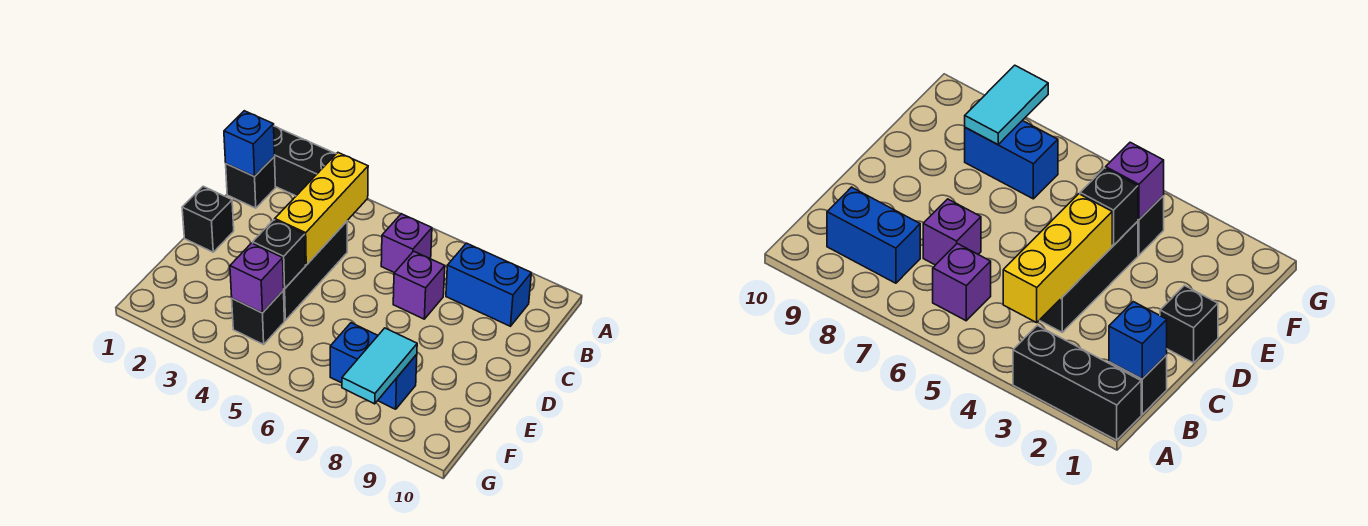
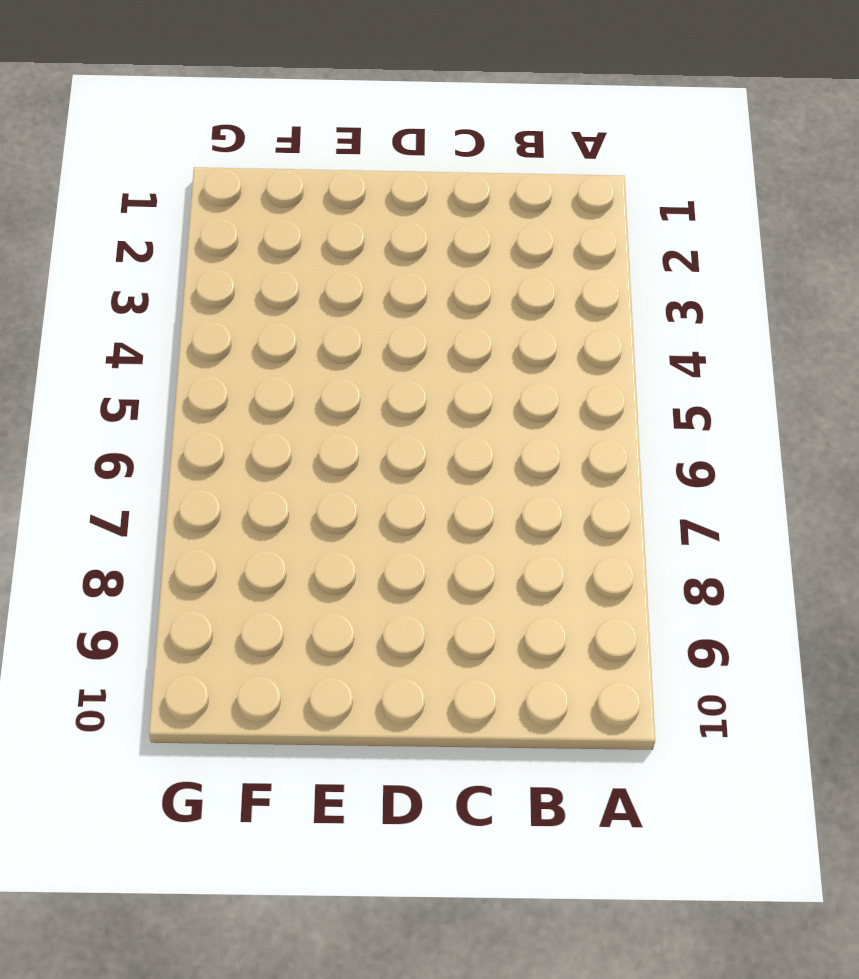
none -> black brick A1:A3 level 1
none -> black brick B1 level 1
none -> purple brick B6 level 1

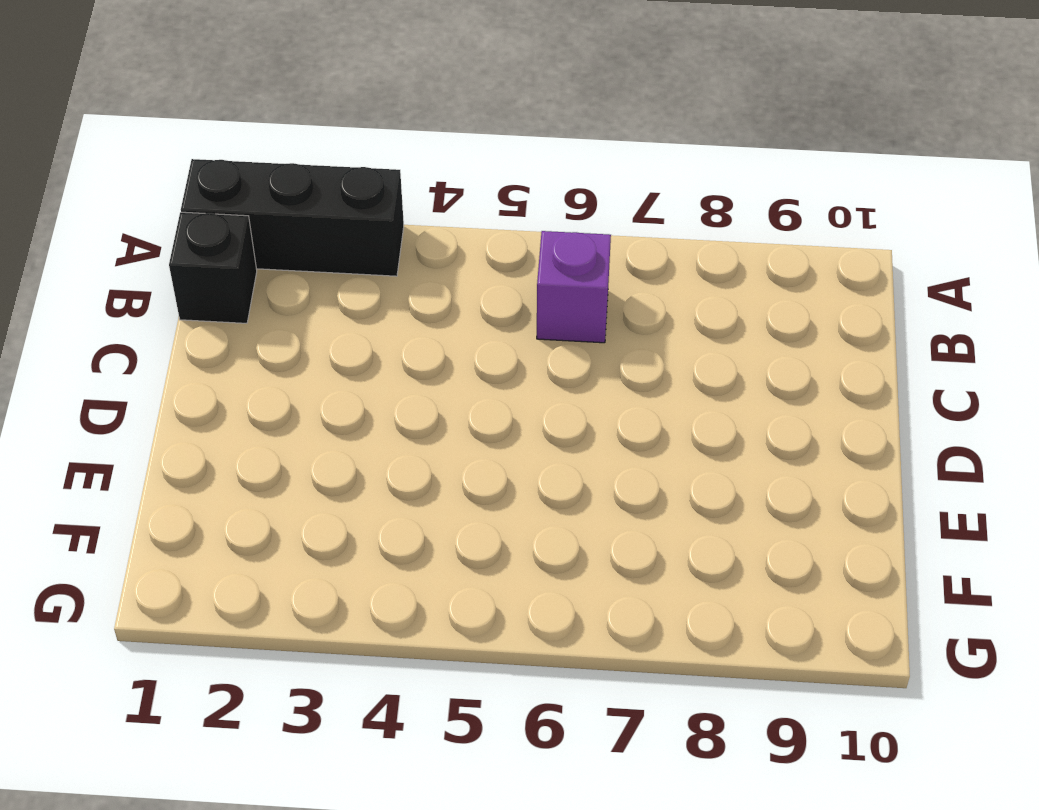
none -> blue brick B8:B9 level 1
none -> black brick C4:E4 level 1
none -> purple brick C7 level 1

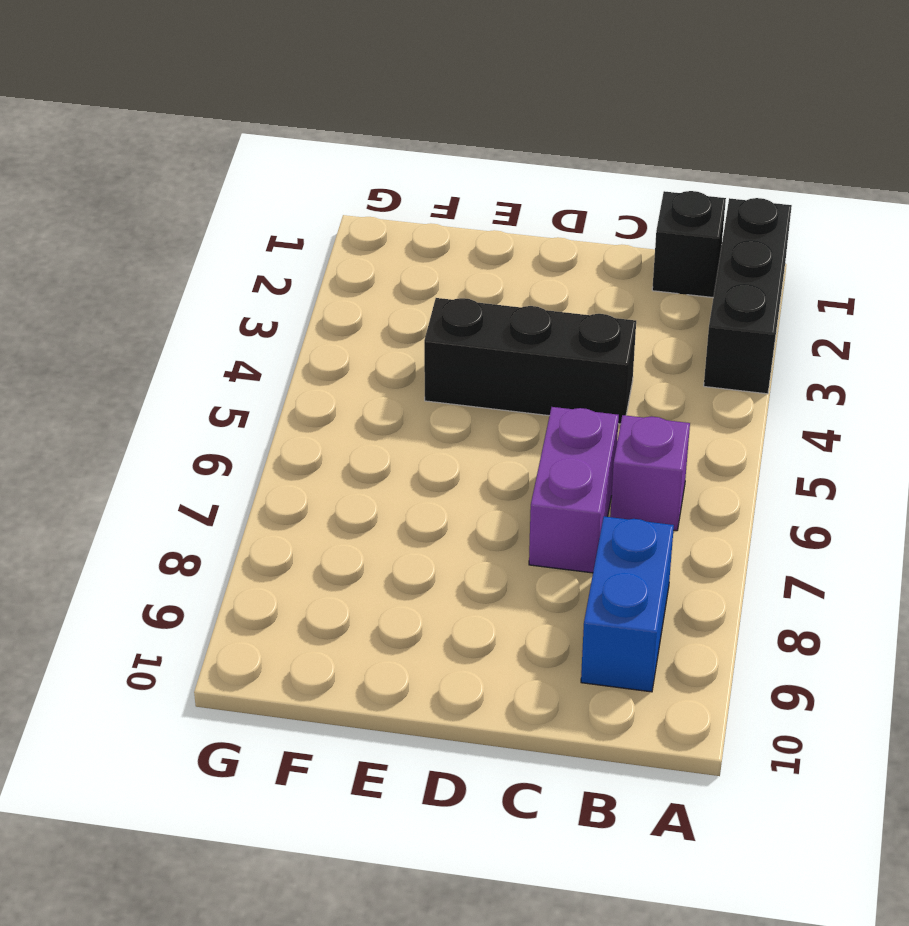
purple brick C6:C7 level 1 -> purple brick C7 level 1
none -> black brick D1 level 1
none -> black brick F4 level 1
none -> blue brick F7:F8 level 1

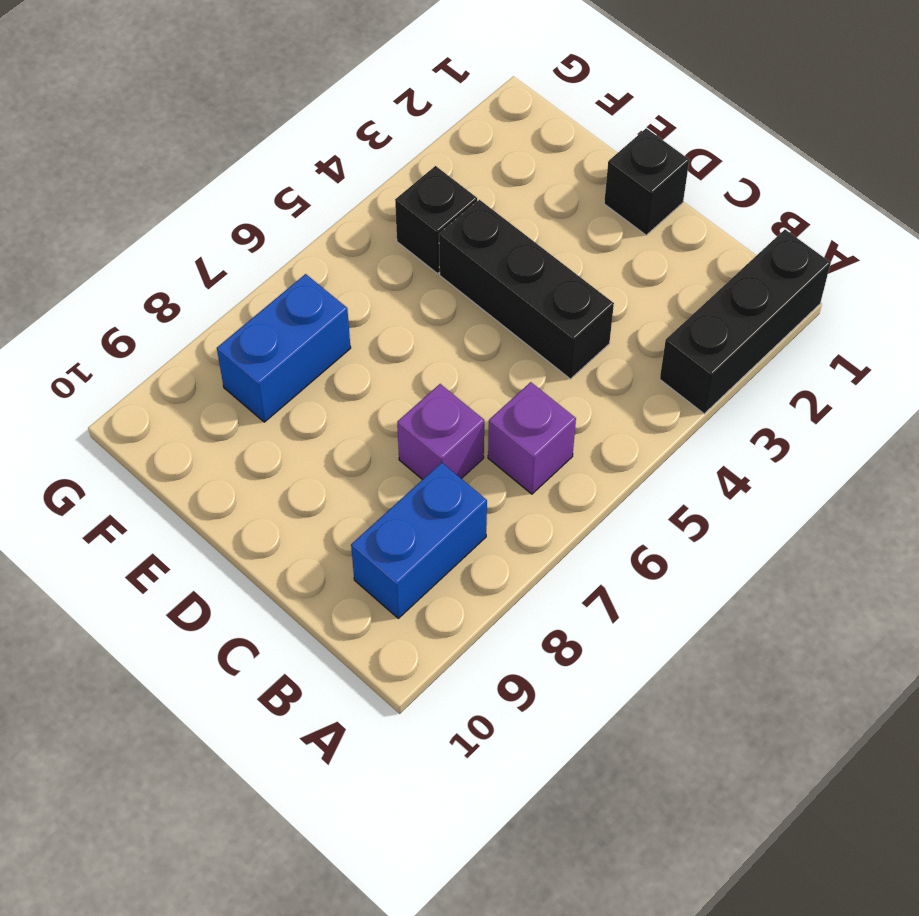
none -> black brick B1 level 1
none -> blue brick B1 level 2
none -> yellow brick B4:D4 level 2

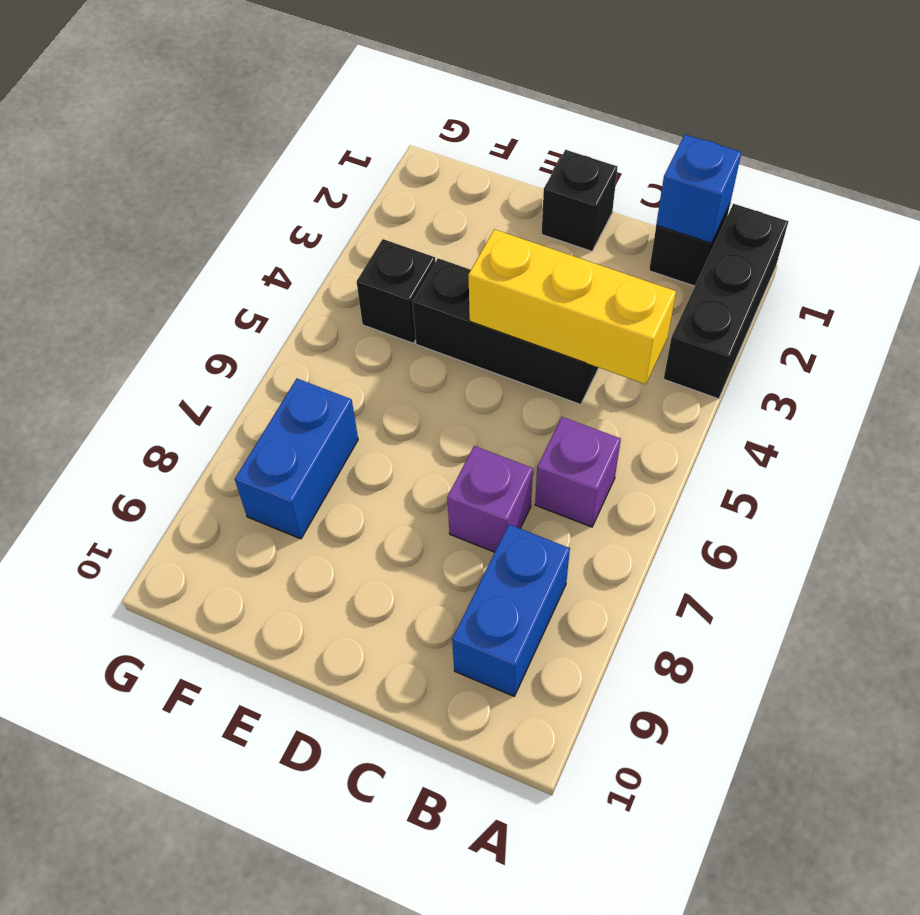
none -> black brick E4 level 2
none -> purple brick F4 level 2
none -> cyan tile F8:G8 level 2

